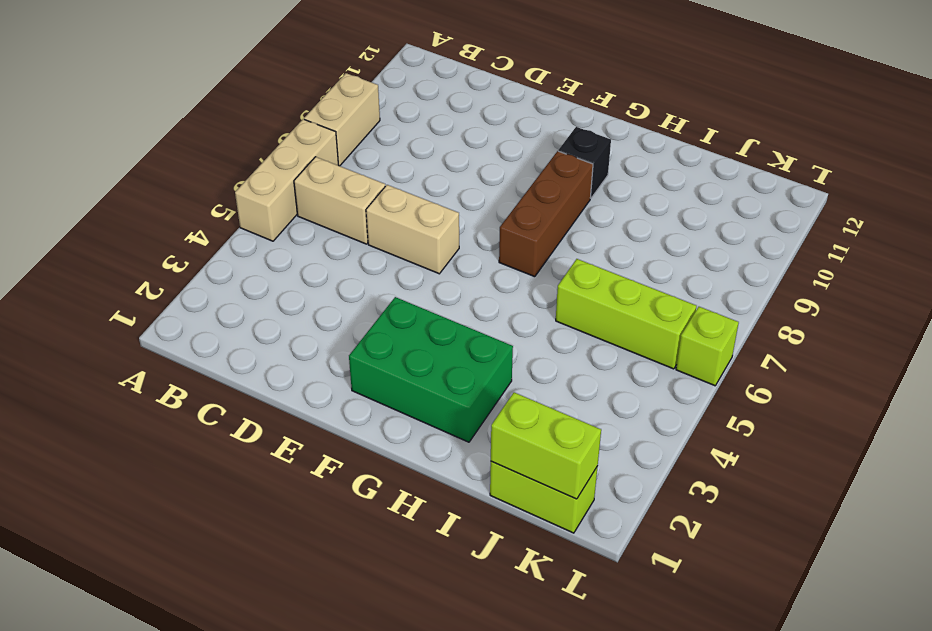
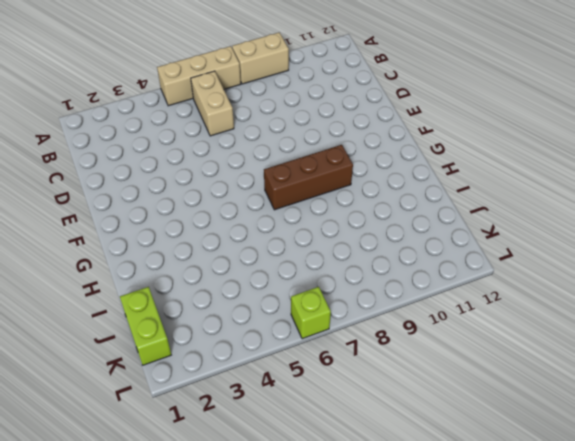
none -> tan brick D6:E6 level 1
none -> green brick F2:H3 level 1

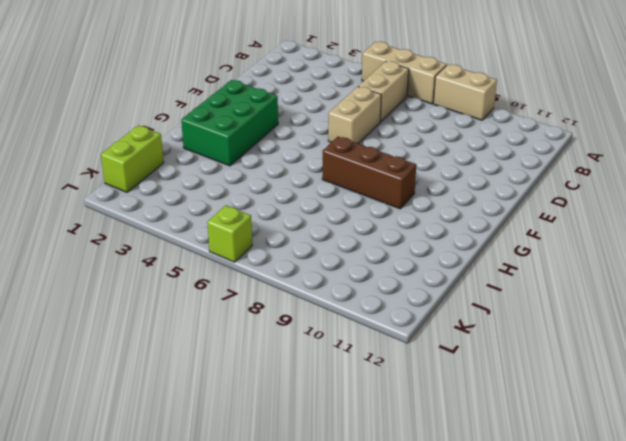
none -> black brick G10 level 1
none -> lime brick I6:K6 level 1

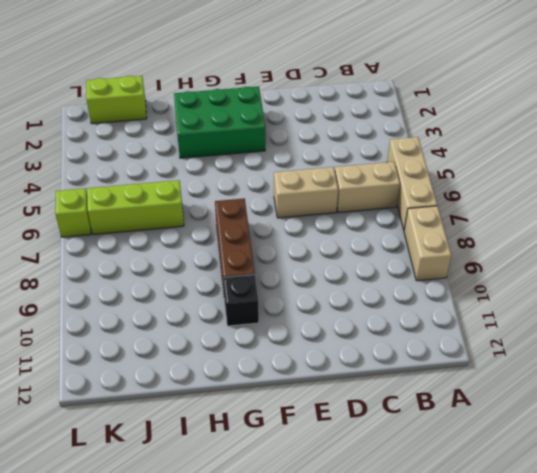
none -> lime brick J1:K1 level 2

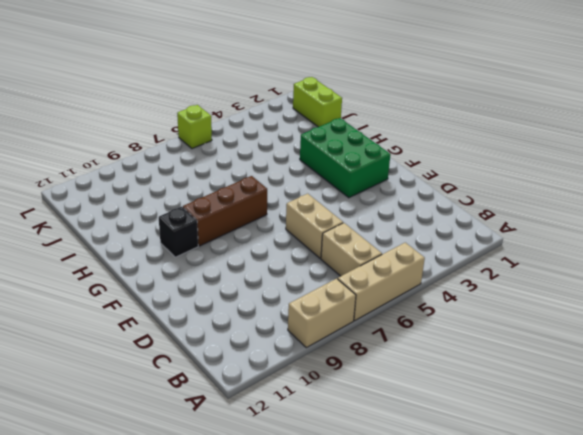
none -> lime brick I6:K6 level 1
none -> lime brick J1:K1 level 2

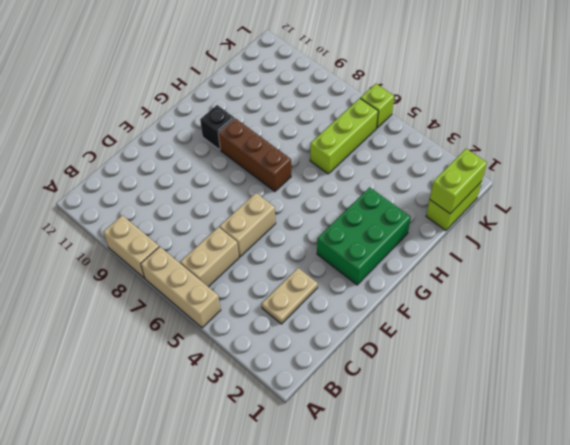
tan plate C3:D3 level 1 -> none

